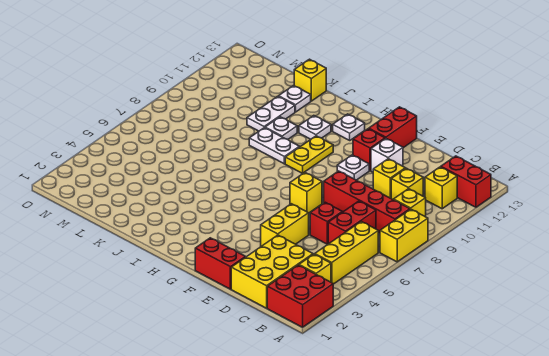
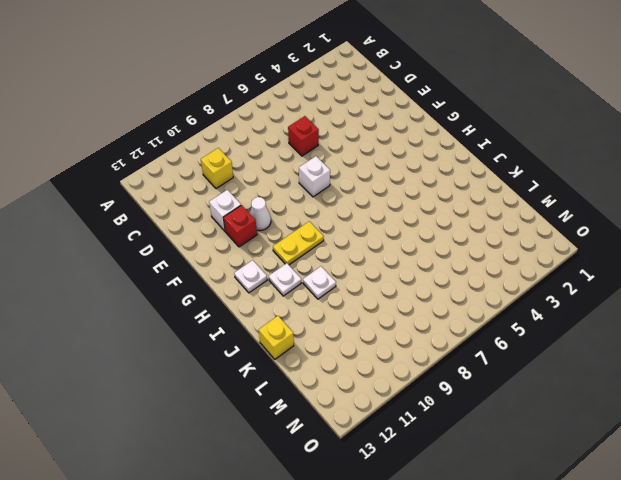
white brick F7 level 1 -> yellow brick F7 level 1
white cone F10 level 1 -> white plate F10 level 1
none -> red brick A1:B2 level 1
none -> yellow brick A7:A8 level 1
none -> red brick A12:B12 level 1

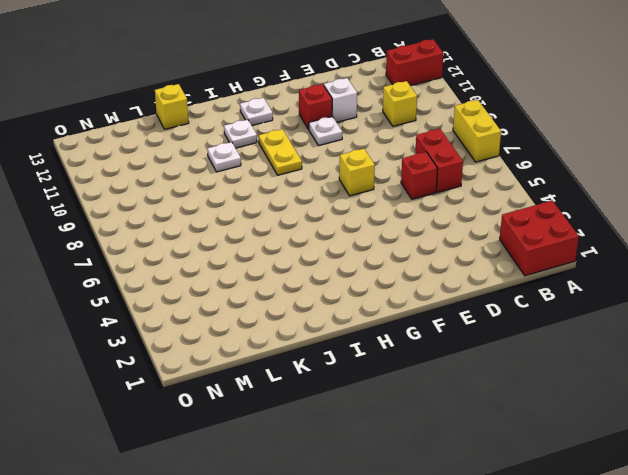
none -> yellow brick B3 level 1
none -> yellow brick B4:B6 level 1
none -> red brick B8:E8 level 1

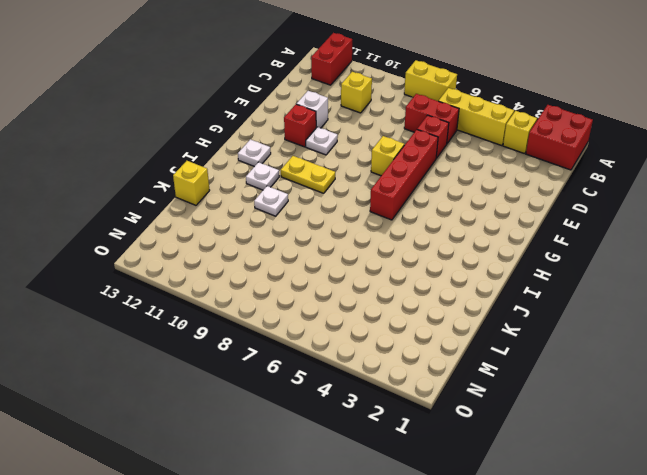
red brick E6:H6 level 1 -> red brick B8:E8 level 1
none -> yellow brick B9 level 1
none -> yellow brick B11 level 1
none -> yellow brick C1:D3 level 1

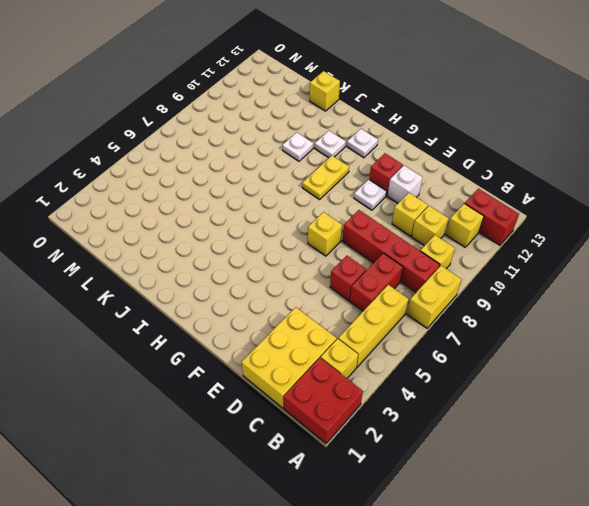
none -> red brick E1:F1 level 1
none -> yellow brick E4:E5 level 1
none -> red brick F12:F13 level 1

